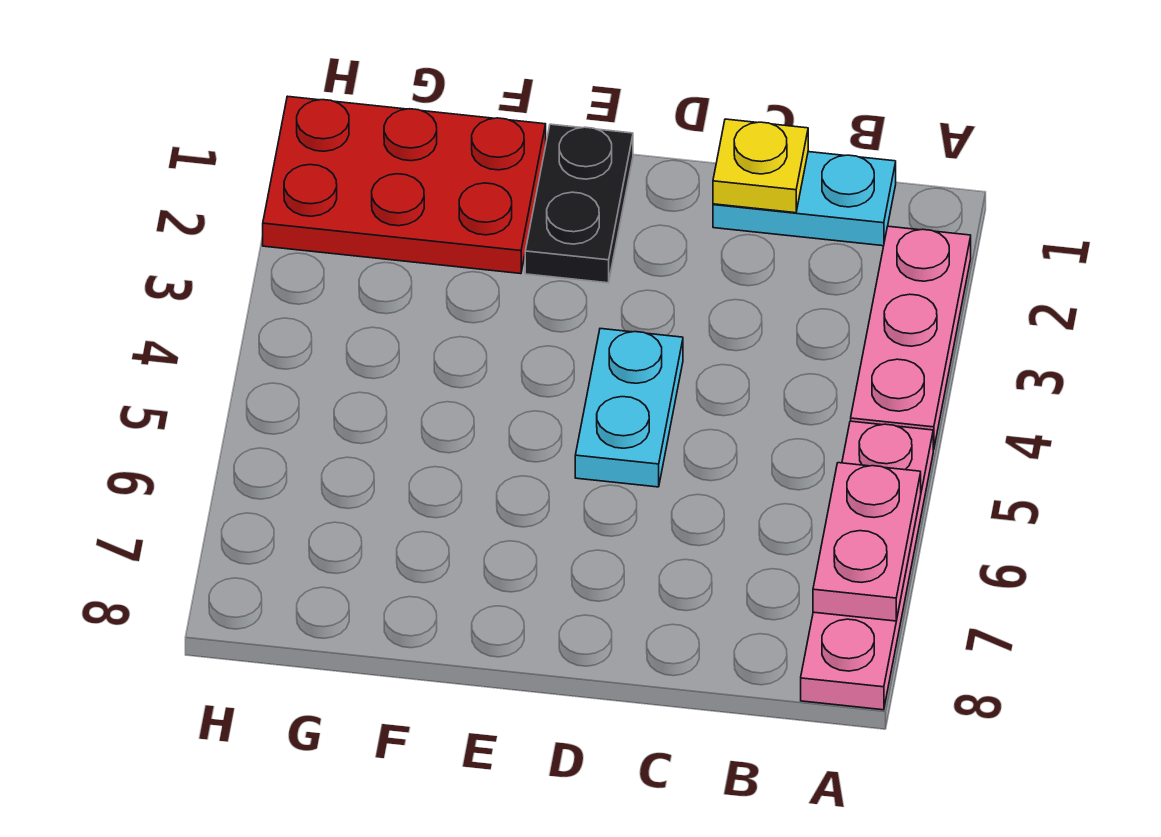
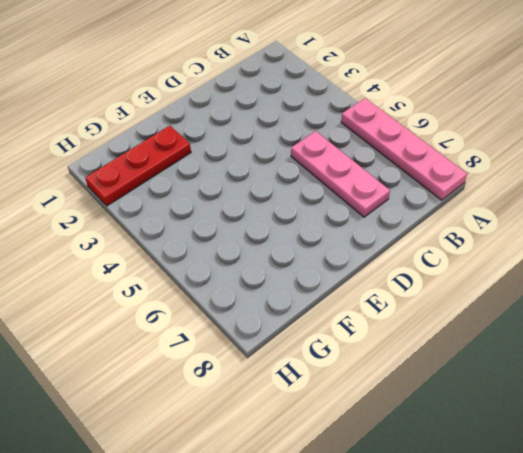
pink plate C5:C7 level 1 -> pink plate A2:A4 level 1
red plate F2:H2 level 1 -> red plate F1:H2 level 1
none -> cyan plate B1:C1 level 1
none -> cyan plate D4:D5 level 1

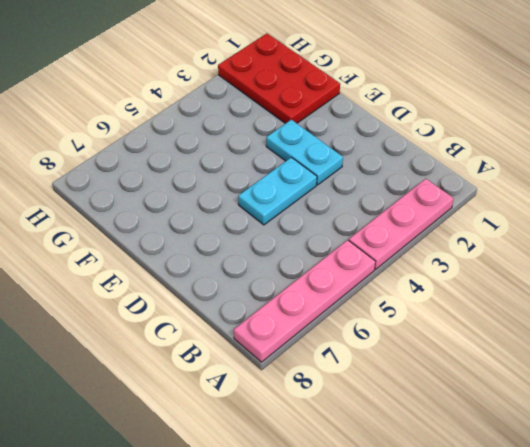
cyan plate D3:E3 level 1 -> cyan plate B1:C1 level 1
none -> black plate E1:E2 level 1
none -> pink plate A6:A7 level 2

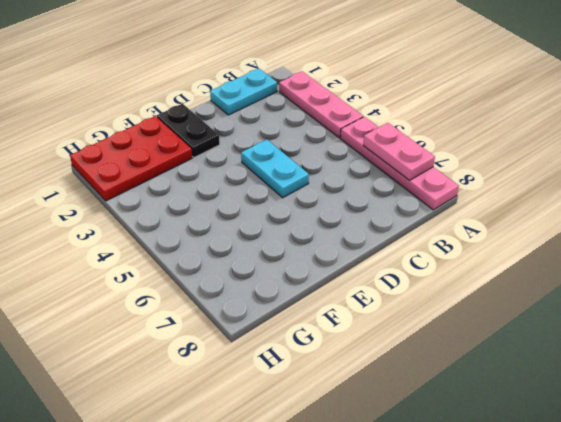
none -> yellow plate C1 level 2

